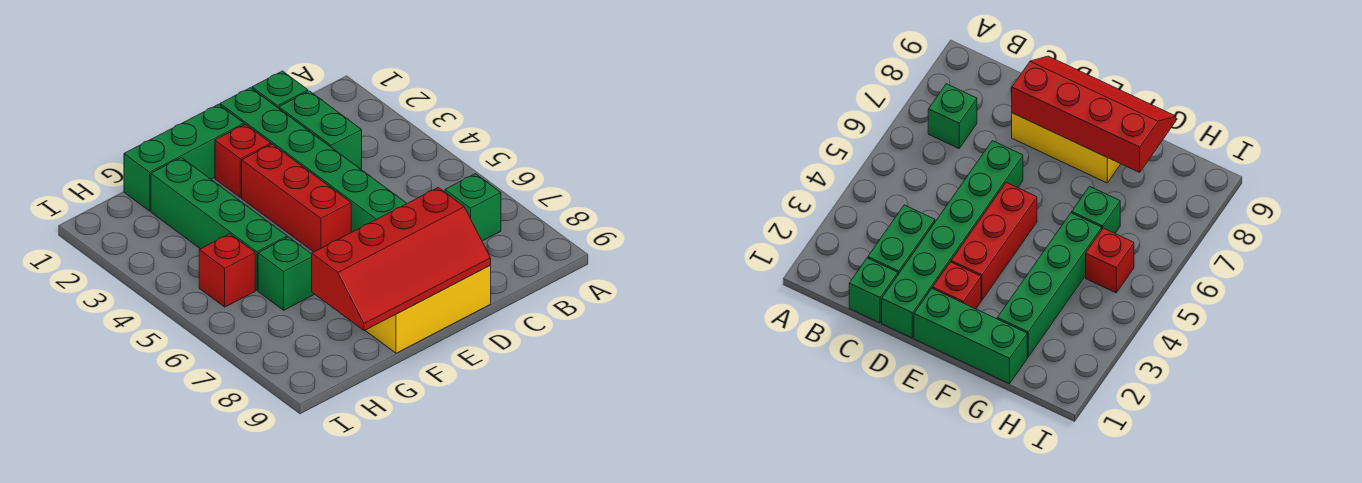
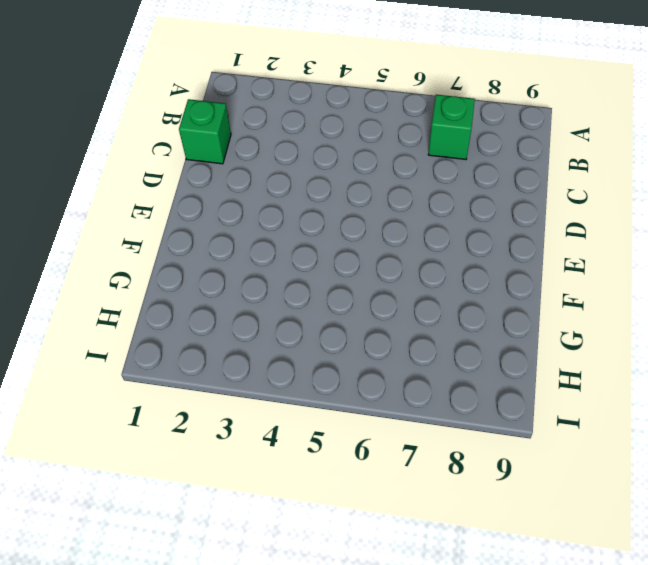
none -> green brick C2:C3 level 1
none -> green brick D1:D6 level 1
none -> yellow brick D8:F9 level 1

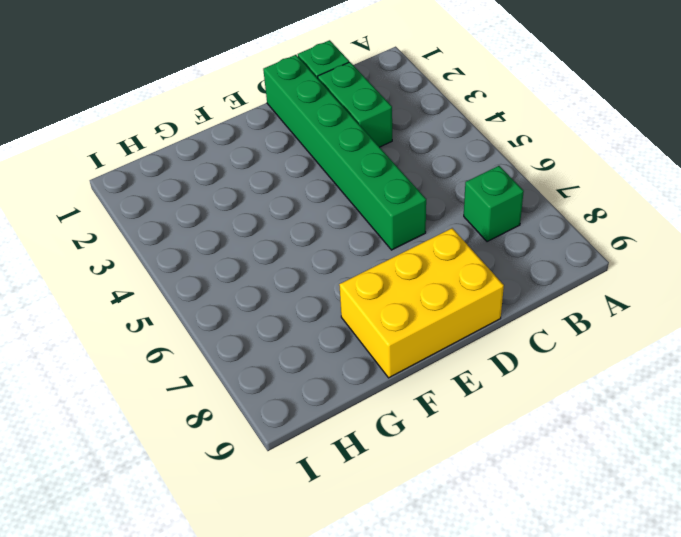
none -> green brick E1:G1 level 1
none -> red brick E2 level 1
none -> red brick E3:E5 level 1

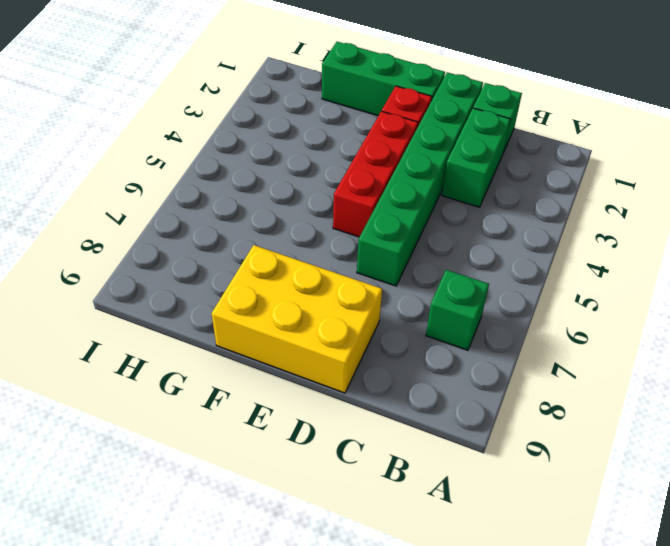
none -> green brick G2:G5 level 1
none -> green brick G6 level 1
none -> red brick H5 level 1

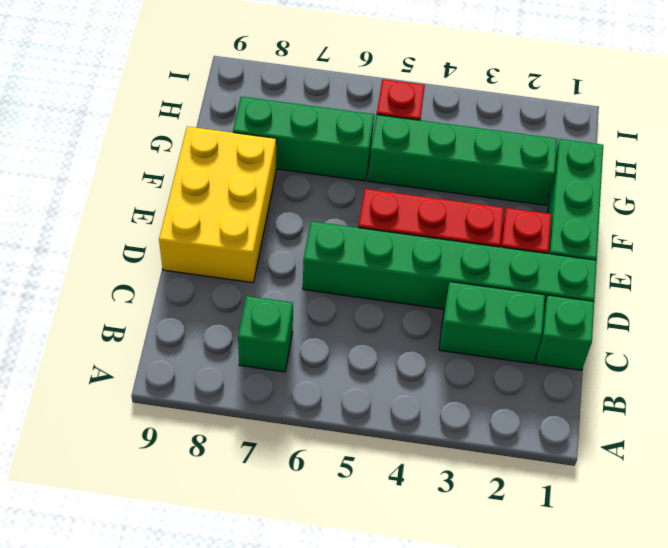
green brick G6:G8 level 1 -> green brick G6 level 1
none -> red slope D8:G9 level 2 top 8

